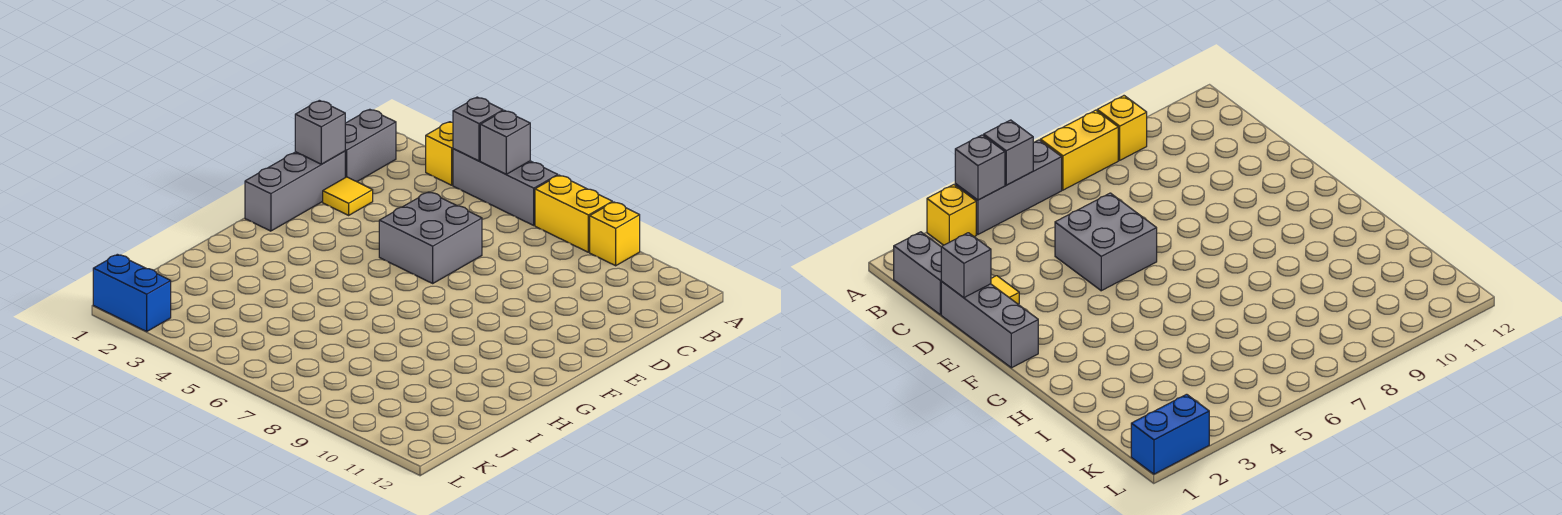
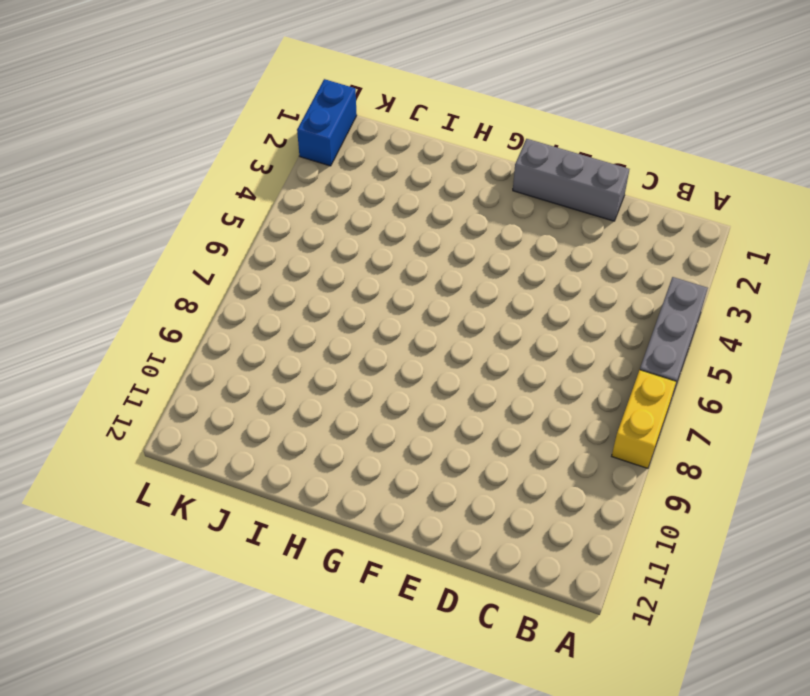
none -> yellow brick A3 level 1
none -> yellow brick A9 level 1
none -> grey brick B1:C1 level 1

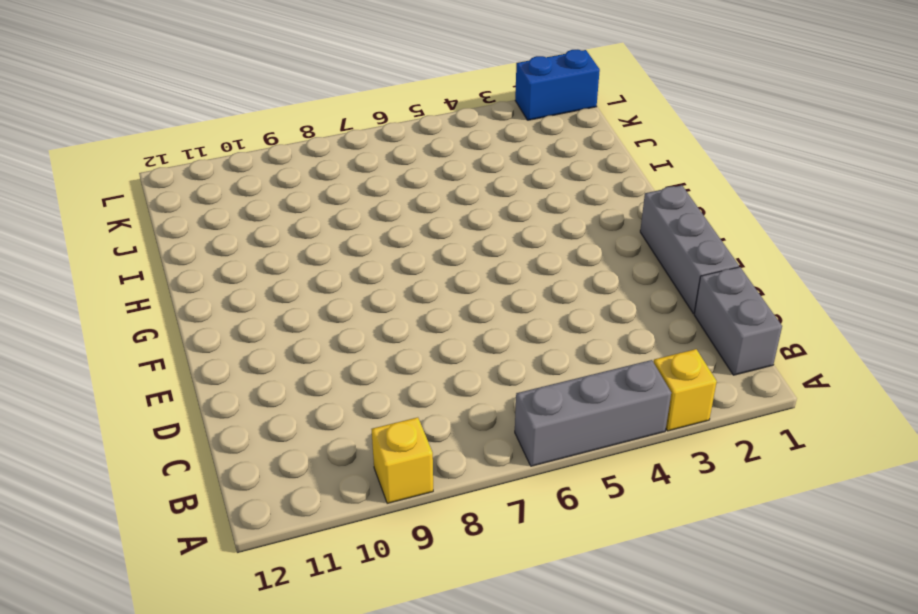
none -> yellow brick A7:A8 level 1
none -> yellow tile D2 level 1
none -> grey brick D5:E6 level 1

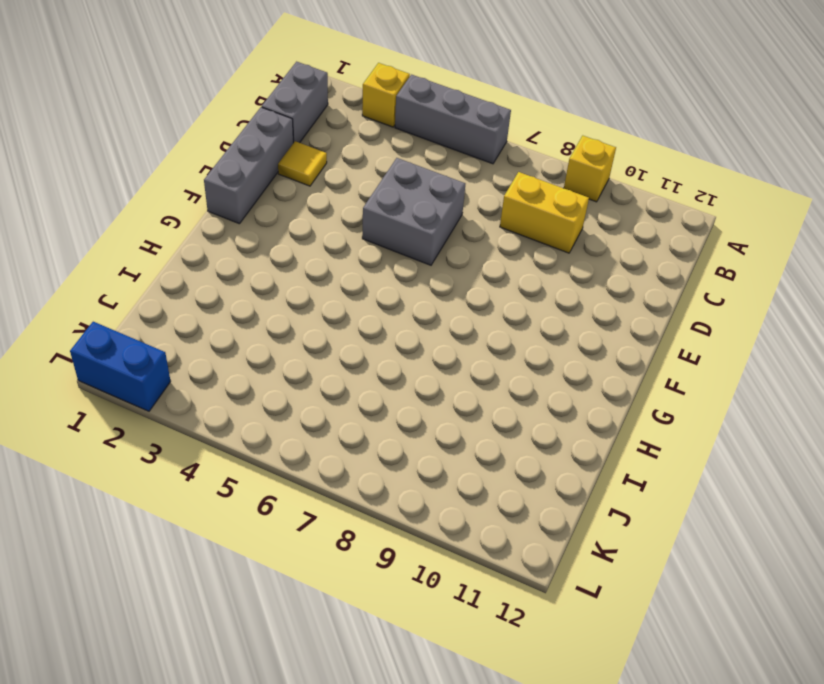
yellow brick C8:C9 level 1 -> yellow brick A7:A8 level 1
none -> grey brick A4 level 2
none -> grey brick A5 level 2
none -> grey brick D1 level 2

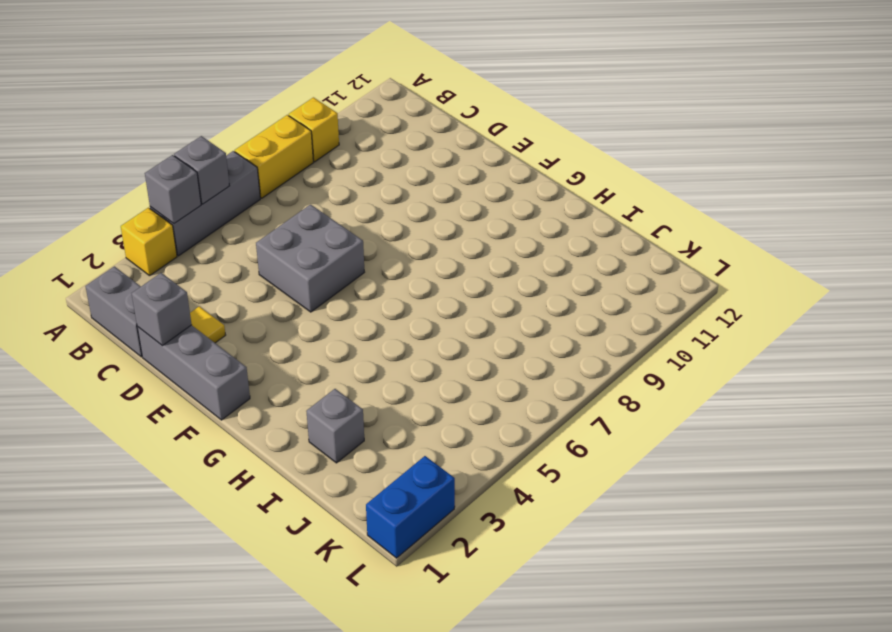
grey brick I2 level 1 -> none

